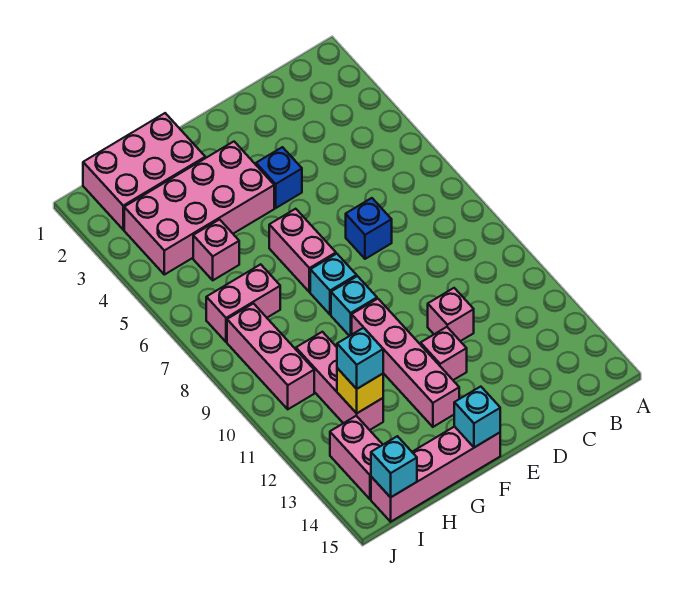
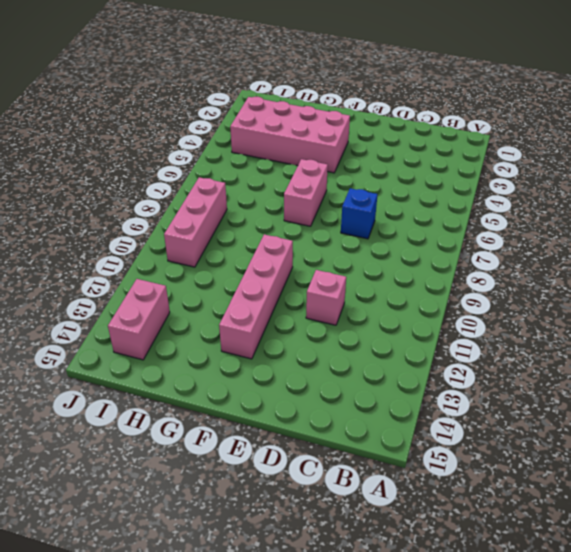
none -> blue brick E4 level 1
none -> pink brick E12 level 1
none -> cyan brick F8 level 1

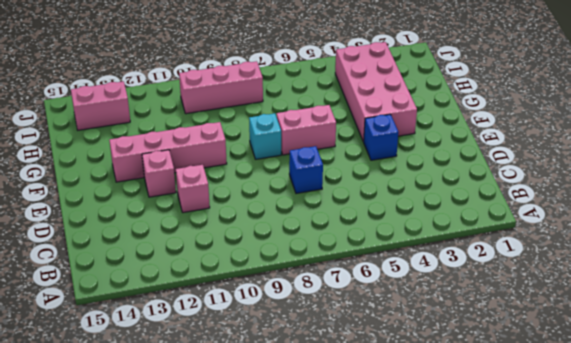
none -> cyan brick F9 level 1
none -> pink brick F15:I15 level 1
none -> pink brick G1:I2 level 1

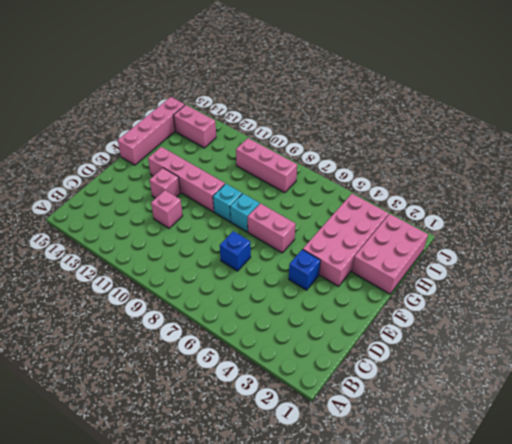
none -> pink brick H5 level 1
none -> pink brick H7:I7 level 1
none -> pink brick H10:H12 level 1

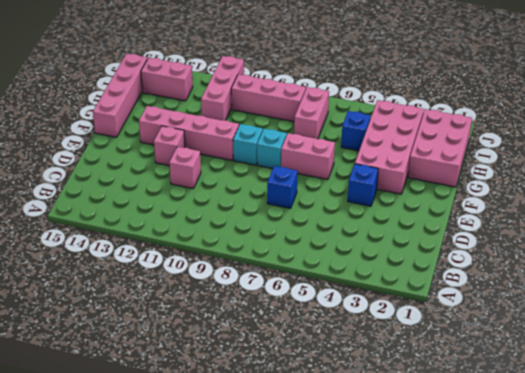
blue brick H5 level 1 -> pink brick H5 level 1
pink brick H11:J11 level 1 -> pink brick H10:H12 level 1
none -> cyan brick F15 level 2
none -> yellow brick H12 level 2
none -> cyan brick I15 level 2

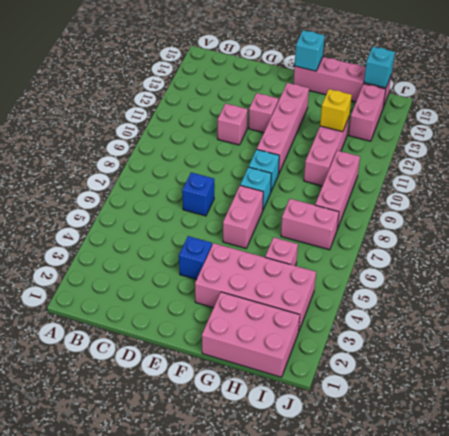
none -> cyan brick H12 level 3

